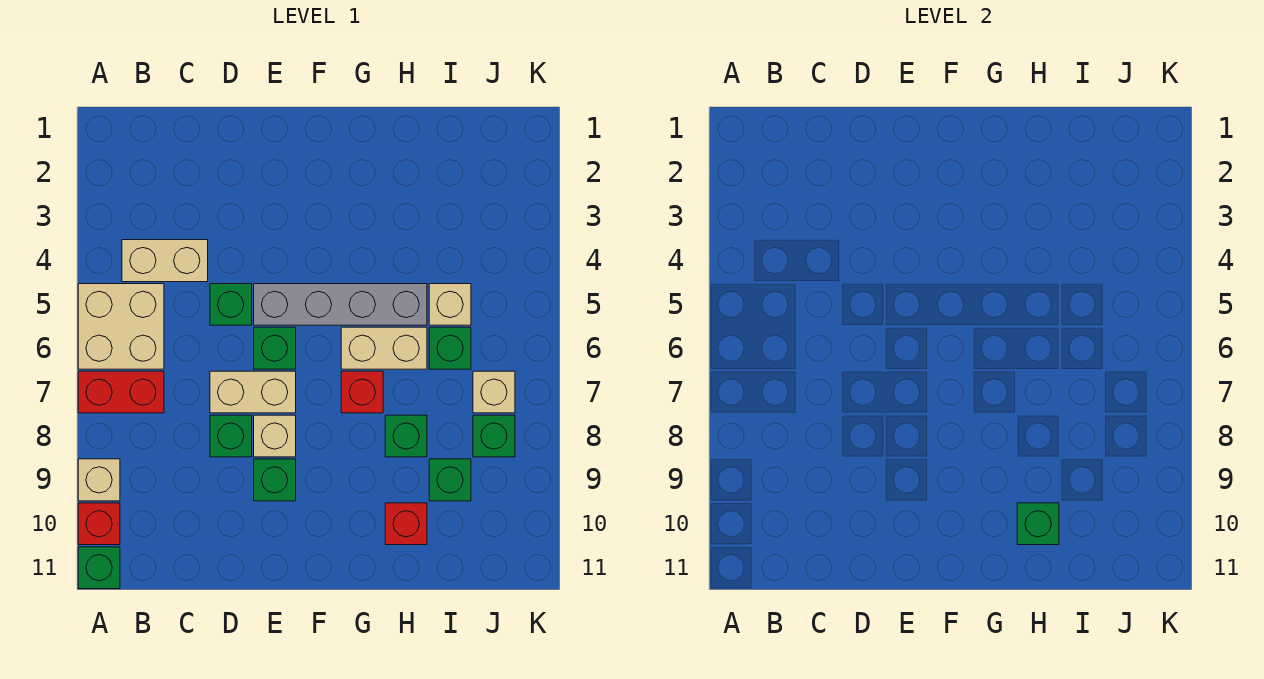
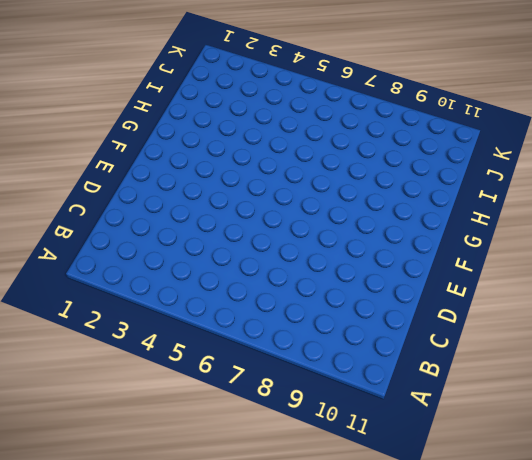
none -> tan brick A5:B6 level 1
none -> red brick A7:B7 level 1
none -> tan brick A9 level 1

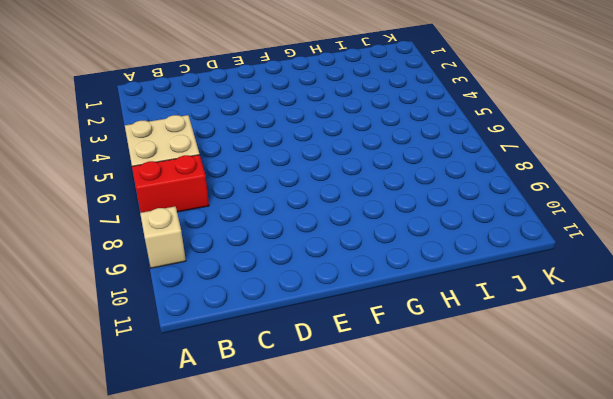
none -> red brick A10 level 1
none -> green brick A11 level 1
none -> tan brick B4:C4 level 1

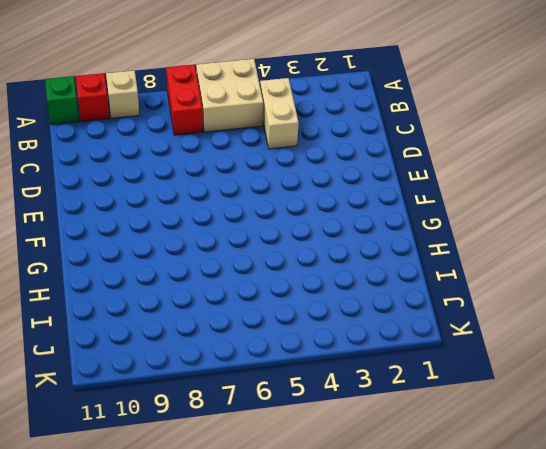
none -> green brick D5 level 1
none -> tan brick D7:E7 level 1
none -> green brick D8 level 1

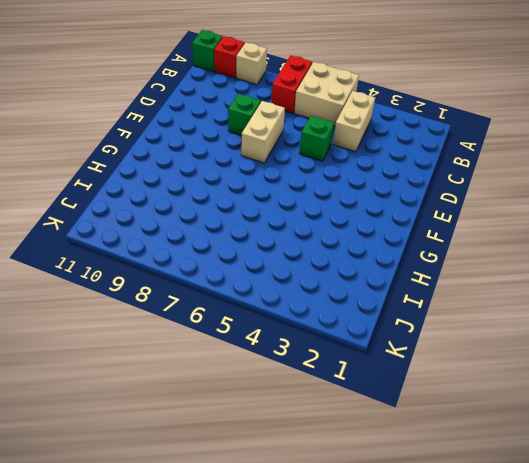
none -> grey brick E5:H5 level 1
none -> green brick E6 level 1
none -> tan brick E8 level 1

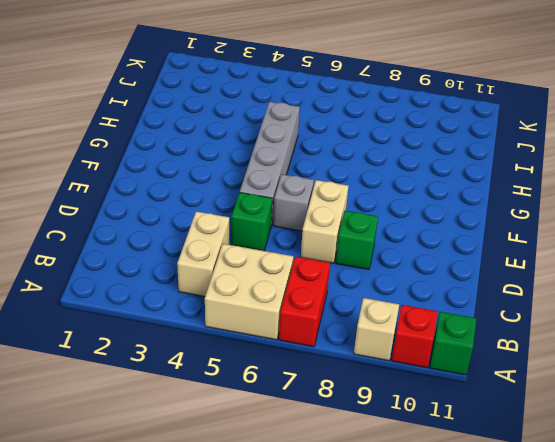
grey brick E6 level 1 -> green brick E6 level 1
none -> tan brick E8 level 1
none -> green brick E9 level 1
none -> tan brick G6:H6 level 1

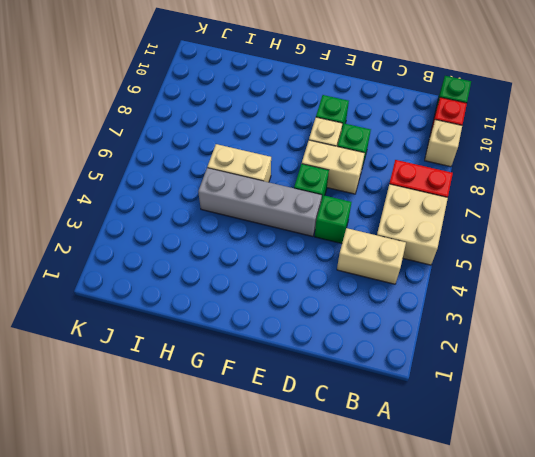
none -> red brick G7 level 1
none -> green brick H8 level 1
none -> red brick H10 level 1

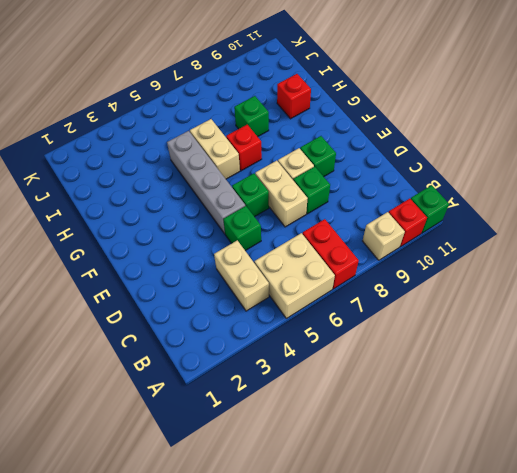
none -> tan brick I5 level 1
none -> green brick I6 level 1
none -> green brick I9 level 1

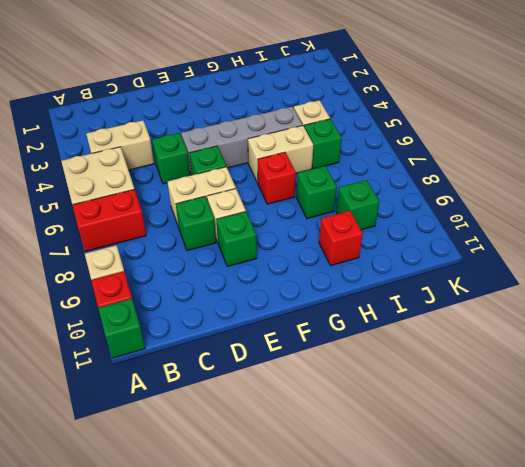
none -> tan brick J7 level 1
none -> green brick J8 level 1
none -> green brick H10 level 2

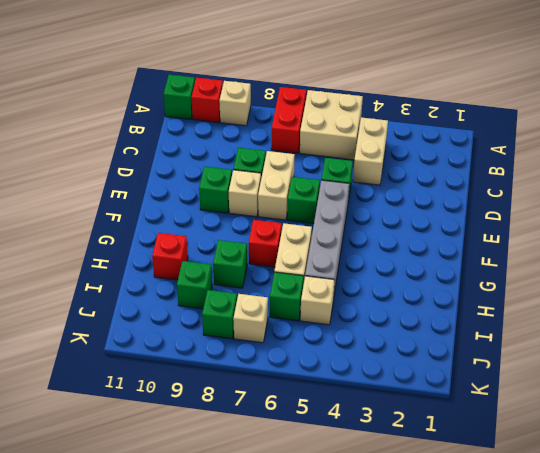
none -> green brick H10 level 2

